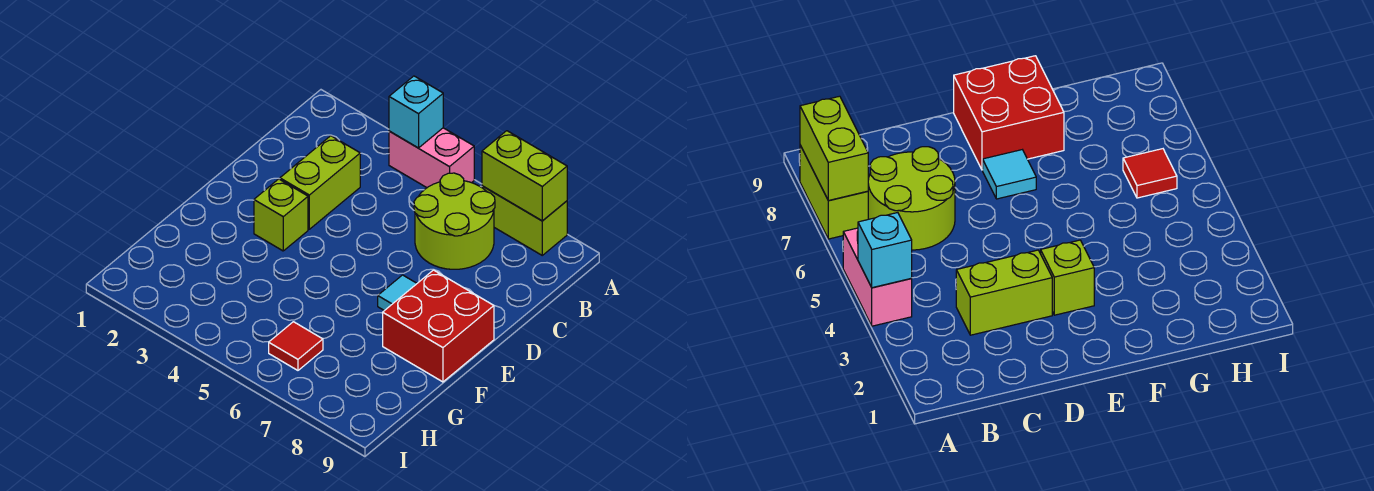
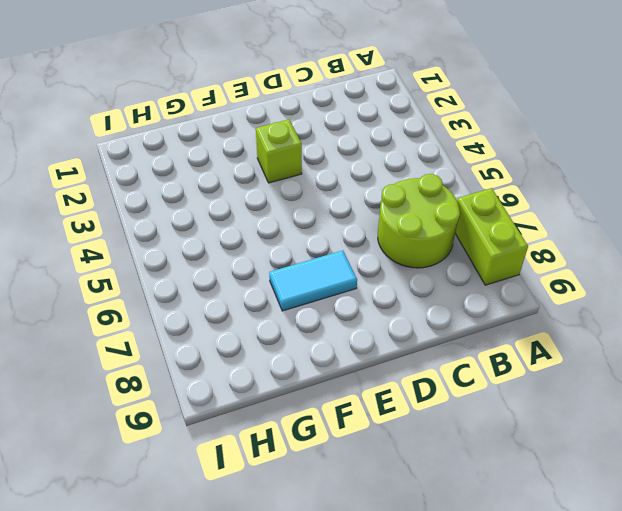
cyan tile E7:F7 level 1 -> cyan tile E7 level 1
none -> pink brick A4:A5 level 1
none -> lime brick C3:D3 level 1

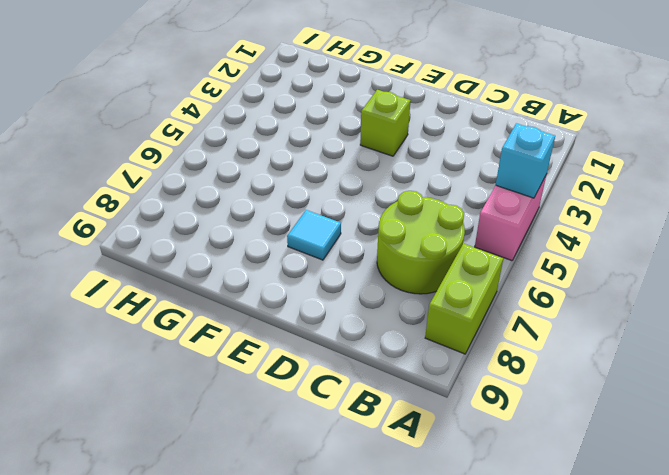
none -> lime brick C3:D3 level 1
none -> red brick E8:F9 level 1

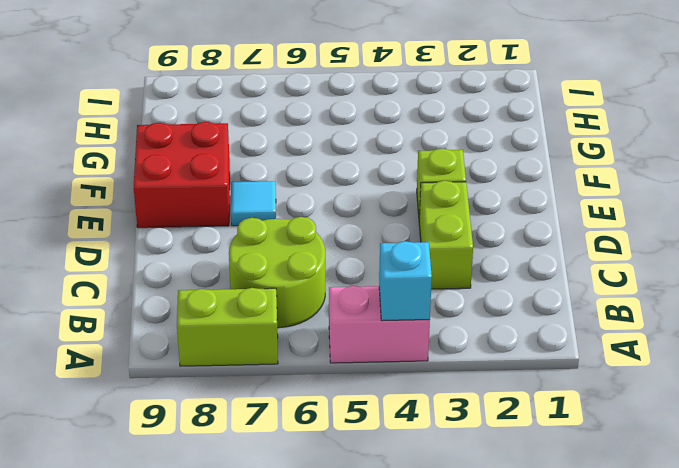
none -> red tile H6 level 1
none -> lime brick A7:A8 level 2

